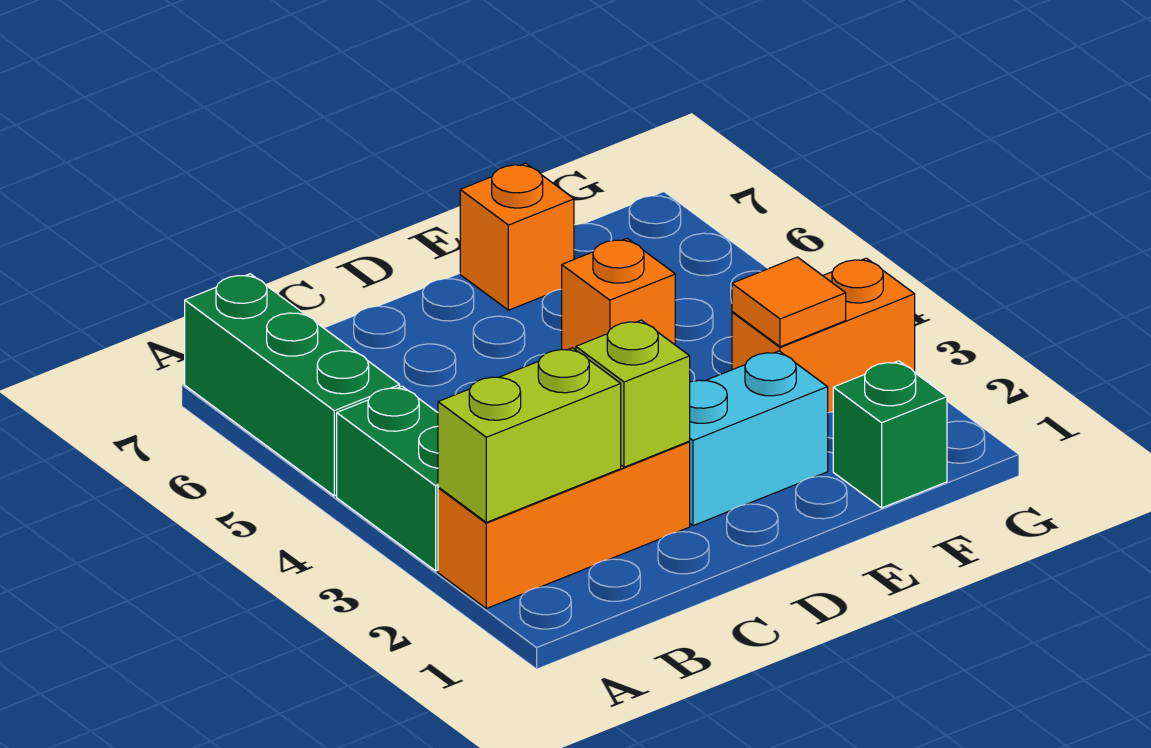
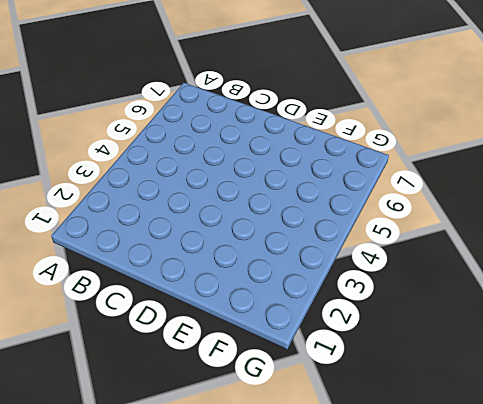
none -> orange brick A2:C2 level 1
none -> green brick A3:A4 level 1

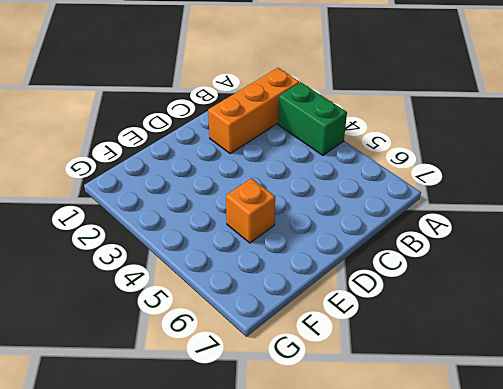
none -> green brick A5:A7 level 1
none -> cyan brick D2:E2 level 1

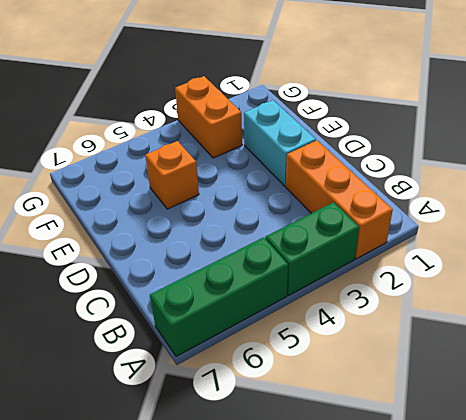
none -> orange brick E7 level 1
none -> green brick F1 level 1

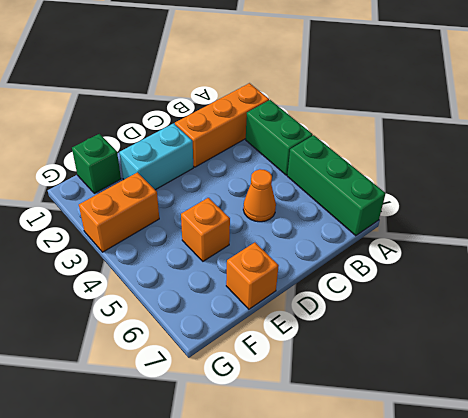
orange cone C5 level 1 -> none
none -> lime brick A2:B2 level 2
none -> lime brick C2 level 2

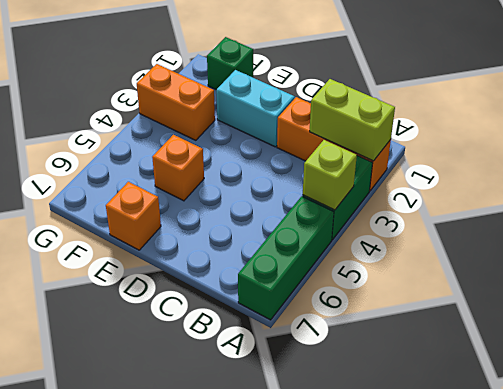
lime brick A4 level 2 -> lime brick C2 level 2
none -> orange tile F3 level 2

